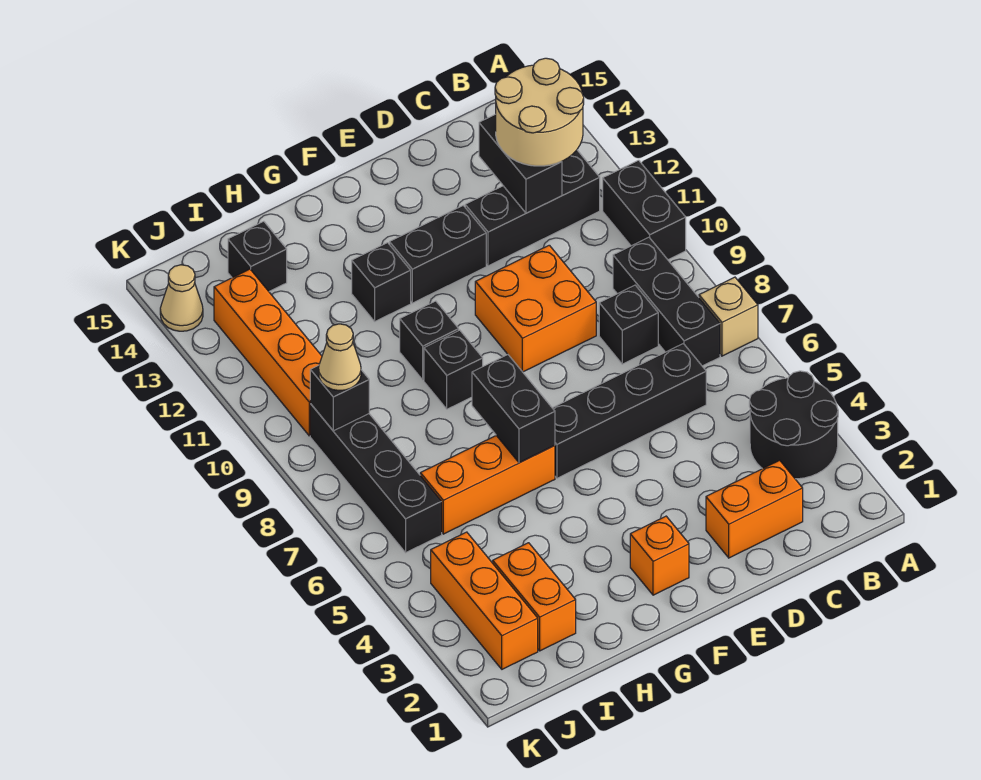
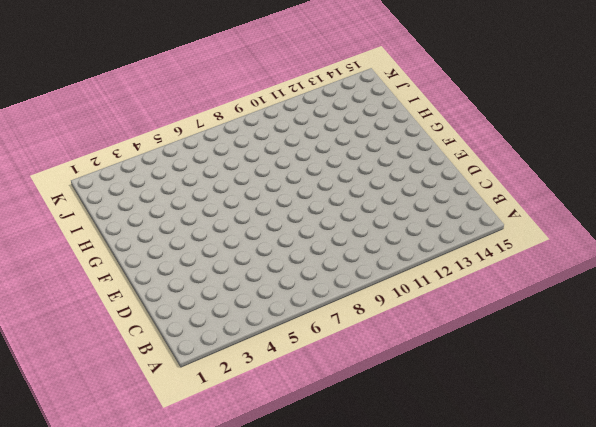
none -> black round brick A3:B4 level 1
none -> tan brick A7 level 1
none -> black brick A10:A11 level 1

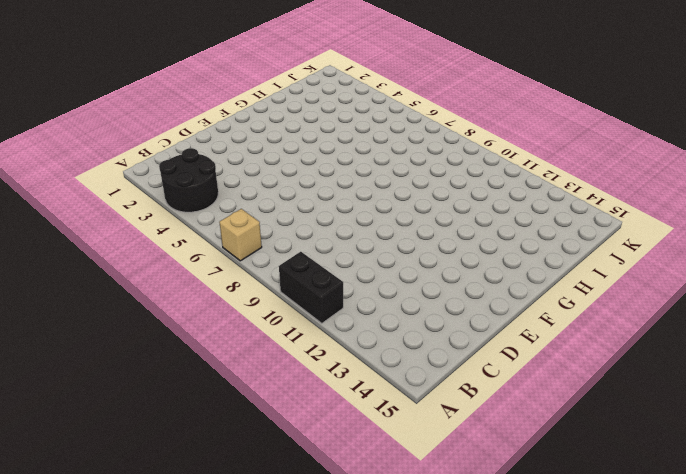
none -> black brick B7:B9 level 1
none -> black brick B12:D12 level 1
none -> orange brick C2:D2 level 1

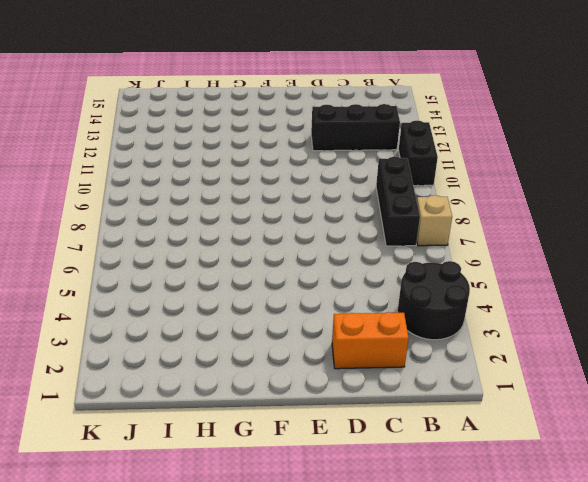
none -> black brick C6:F6 level 1
none -> black brick C8 level 1
none -> orange brick D9:E10 level 1

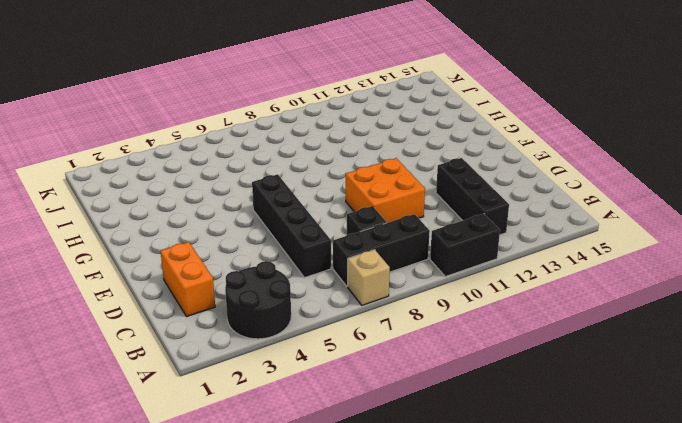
none -> black brick E12:F12 level 1
none -> orange brick F2 level 1
none -> orange brick G6:I6 level 1

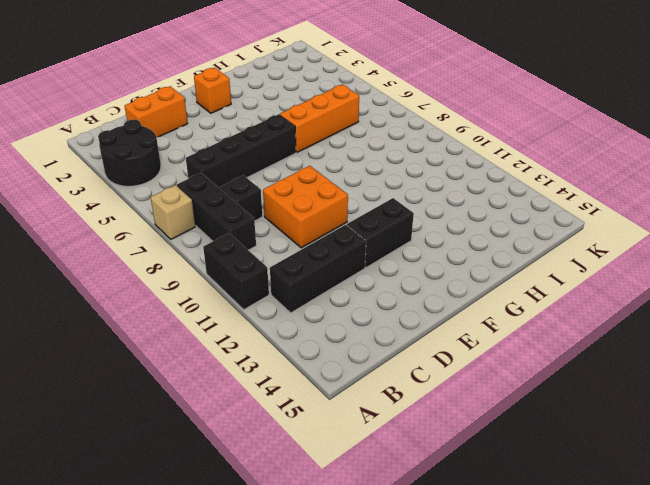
none -> black brick G9 level 1
none -> black brick G10 level 1
none -> black brick G12 level 1

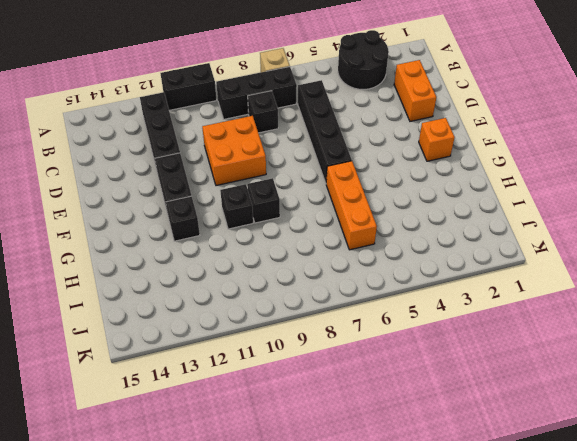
none -> orange brick I2:I3 level 1
none -> black brick I14 level 1
none -> orange brick J2:J4 level 1

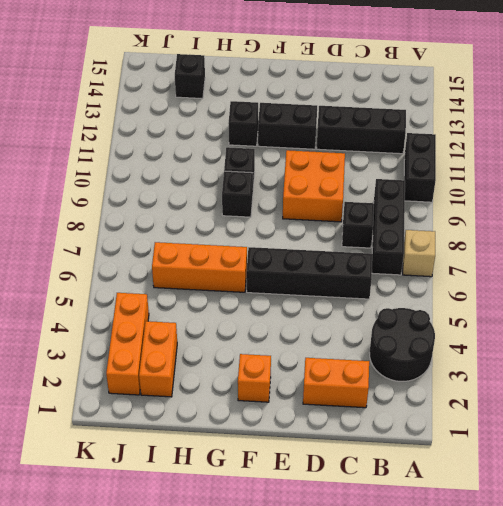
none -> black brick J6:J9 level 1
none -> orange brick J10:J13 level 1
none -> tan cone K14 level 1

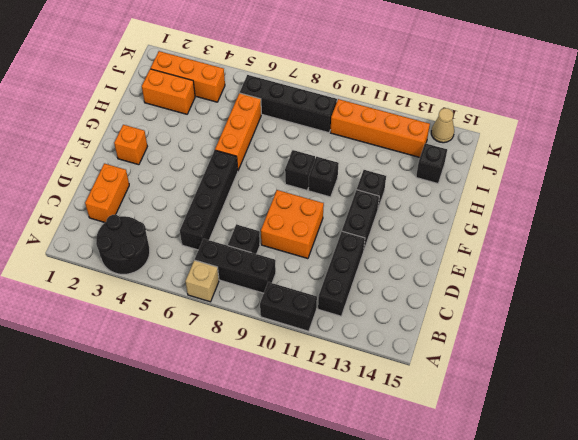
none -> black brick C12:C13 level 2
none -> black brick G6:G7 level 2
none -> black brick J9 level 2

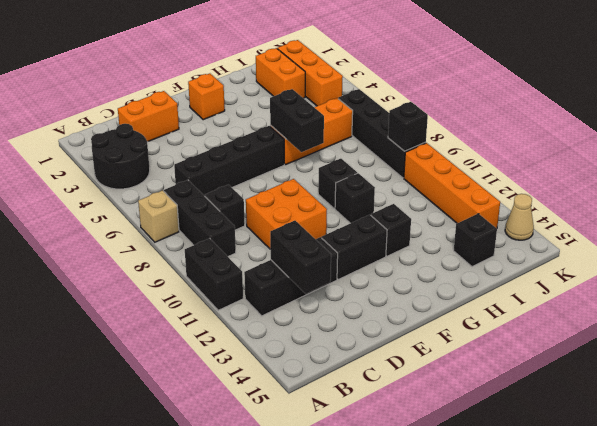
none -> tan round brick B12:C13 level 3
none -> tan cone J9 level 3

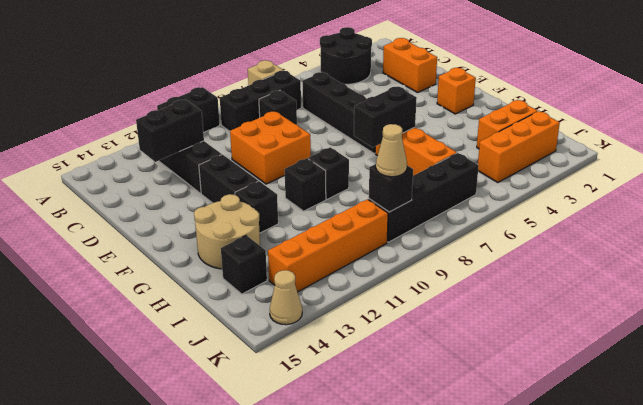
tan round brick G13:H14 level 1 -> tan round brick B12:C13 level 3

